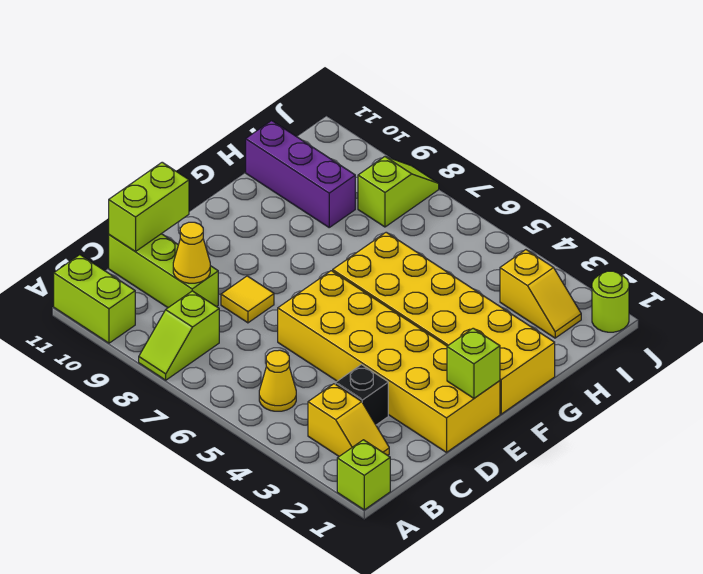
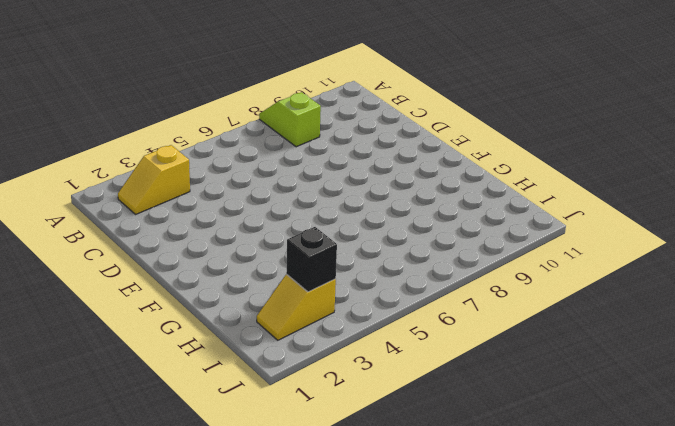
black brick I3 level 2 -> black brick C3 level 1
none -> lime brick A1 level 1
none -> lime brick A10:A11 level 1
none -> yellow cone B5 level 1

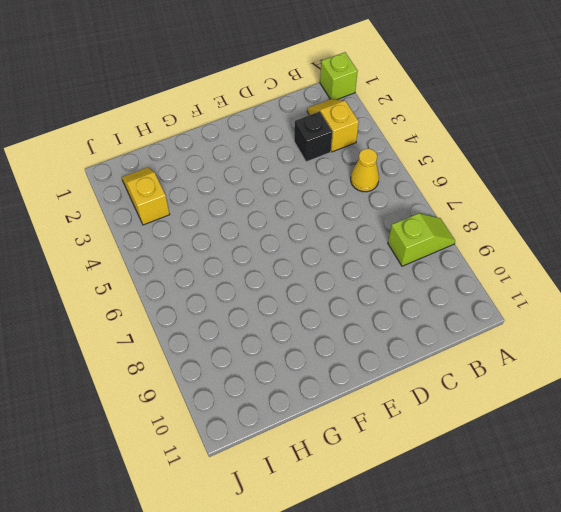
none -> lime brick A10:A11 level 1
none -> lime brick C9:C11 level 1
none -> yellow brick D1:E6 level 1

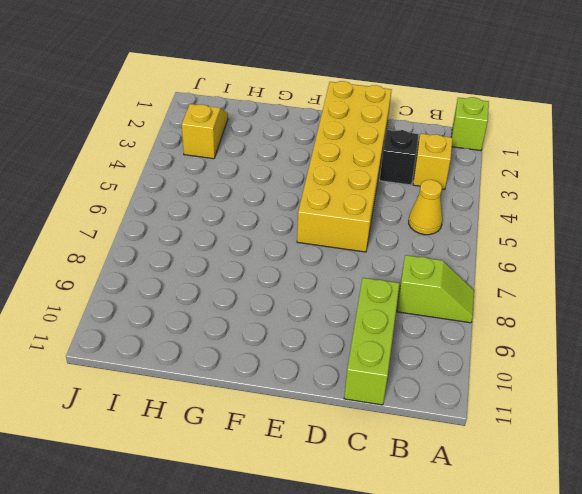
none -> lime brick A10:A11 level 1
none -> yellow tile D8 level 1
none -> yellow brick F1:G6 level 1

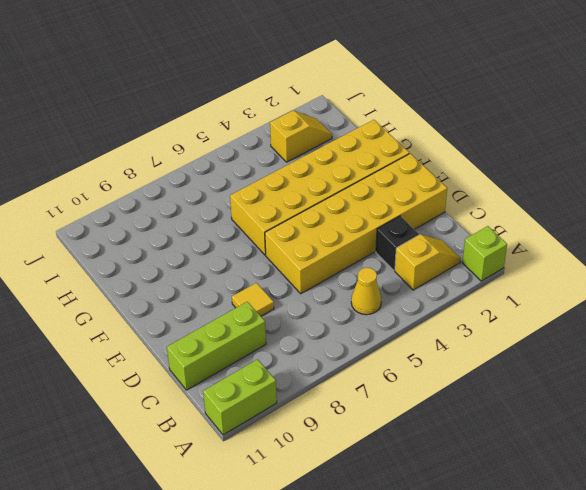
none -> lime slope A8:B8 level 1 top B
none -> purple brick H9:H11 level 1
none -> lime slope I8:J8 level 1 top I

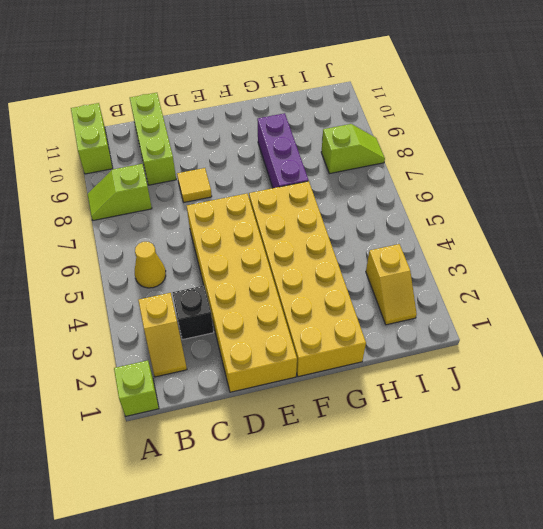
purple brick G7:G9 level 1 -> purple brick H9:H11 level 1
none -> lime round brick J1 level 1
none -> yellow cone C9 level 2
none -> lime brick C11:D11 level 2

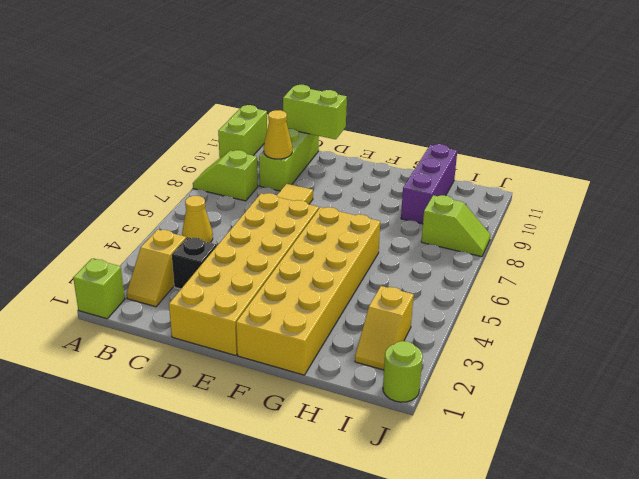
none -> lime brick E1 level 2

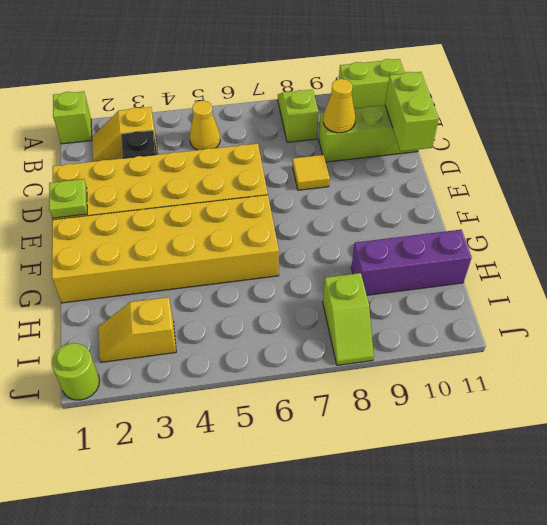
lime plate E1 level 2 -> lime brick E1 level 2

